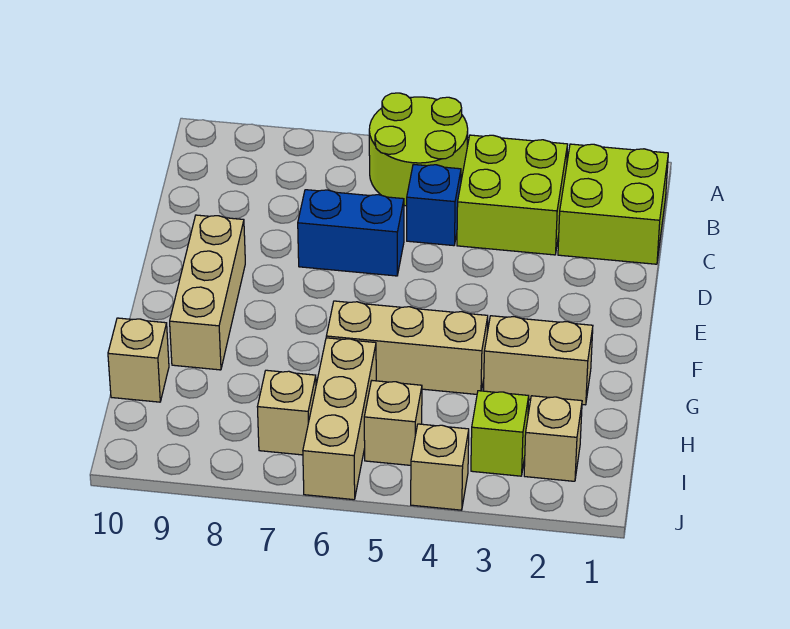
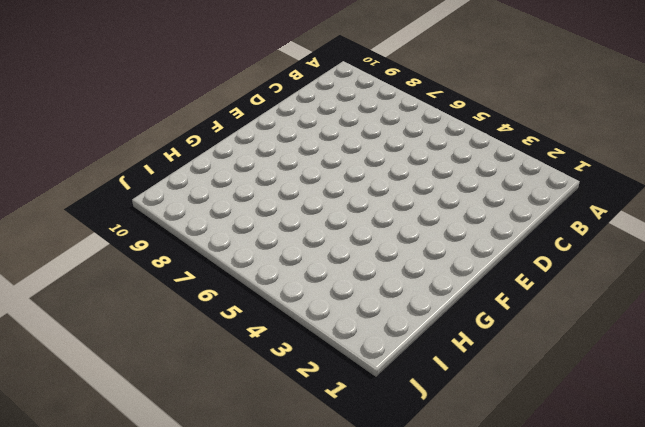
none -> lime round brick A5:B6 level 1
none -> lime brick B1:C2 level 1
none -> lime brick B3:C4 level 1

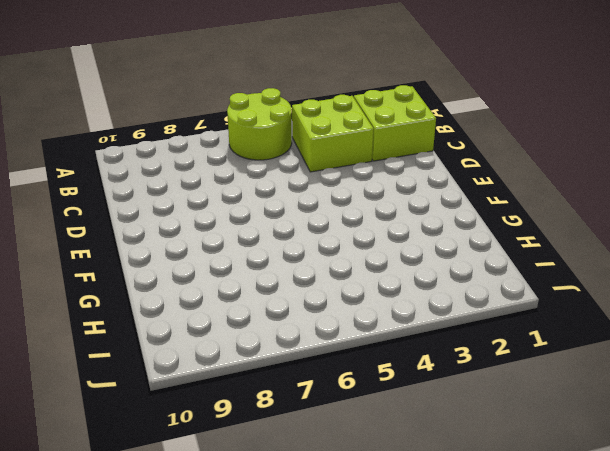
none -> blue brick C5 level 1
none -> blue brick D6:D7 level 1
none -> tan brick E9:G9 level 1

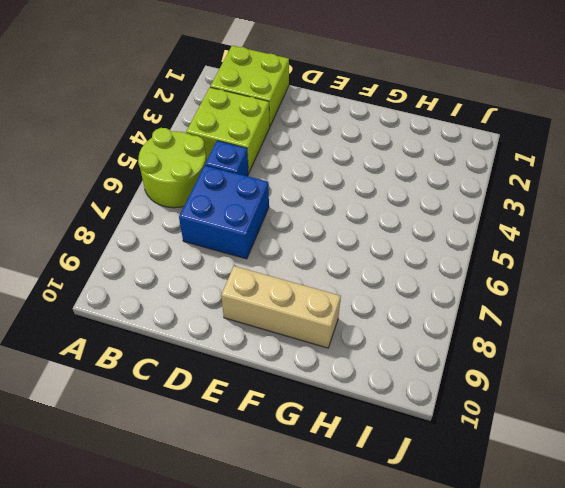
blue brick C6:D7 level 1 -> blue brick D6:D7 level 1
none -> tan brick G2:G3 level 1
none -> tan brick G4:G6 level 1
none -> tan brick H6:J6 level 1

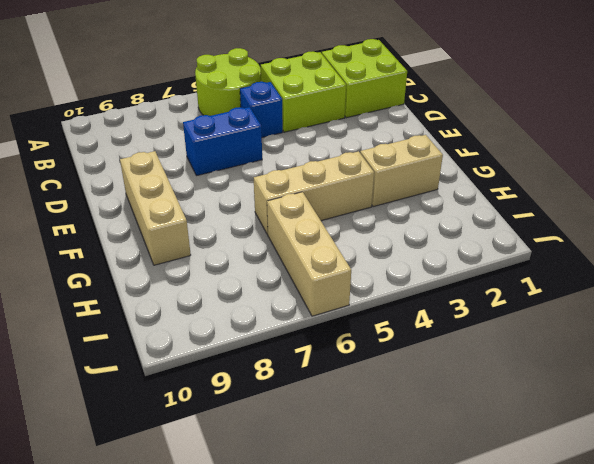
none -> tan brick H10 level 1
none -> tan brick I2 level 1
none -> lime brick I3 level 1

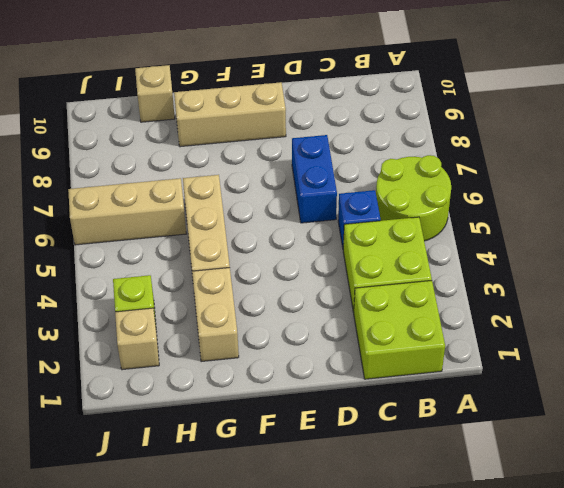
none -> tan brick I5 level 1
none -> tan brick I7 level 1
none -> tan brick J4 level 1

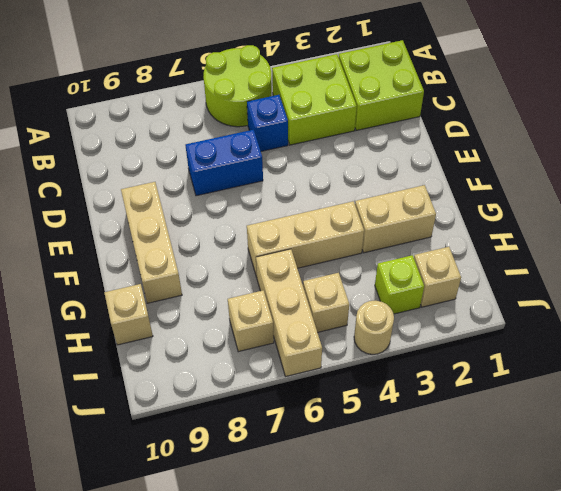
tan round brick J4 level 1 -> tan brick J4 level 1

